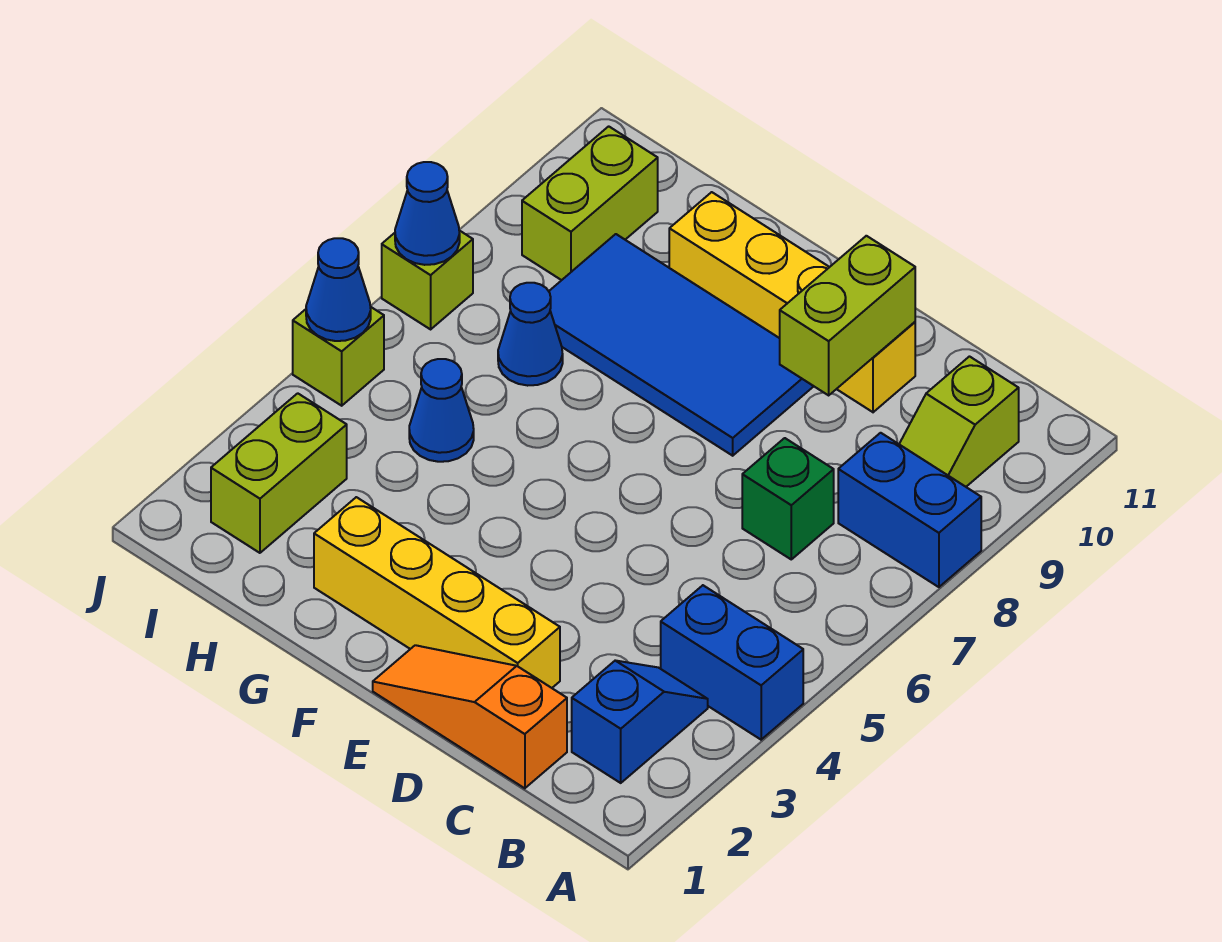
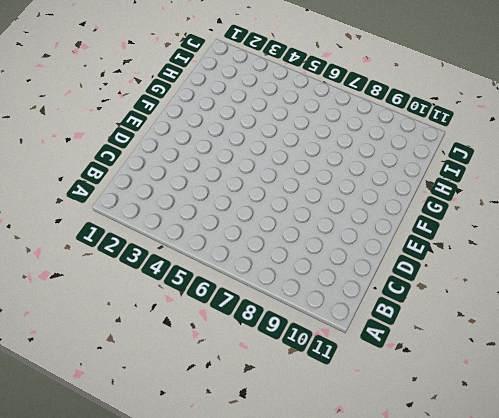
none -> blue brick A4:B4 level 1
none -> blue brick A8:B8 level 1
none -> blue slope B2:B3 level 1 top 2

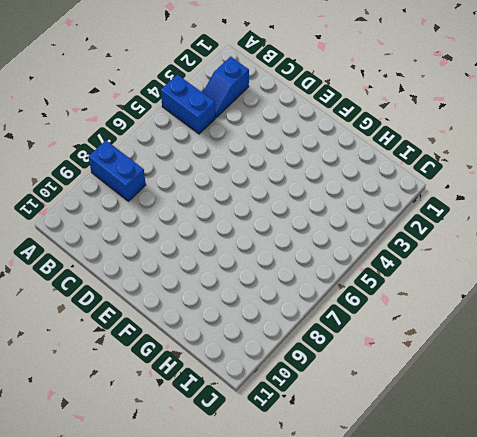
none -> lime slope B9:B10 level 1 top 10
none -> orange slope C1:E1 level 1 top C
none -> green brick C7 level 1

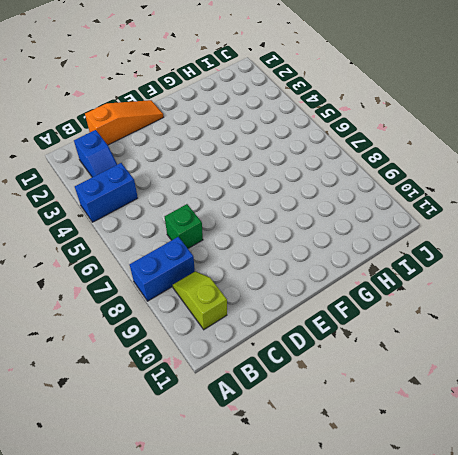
none -> yellow brick D2:G2 level 1
none -> yellow brick D10:G10 level 1
none -> blue tile E8:H9 level 1

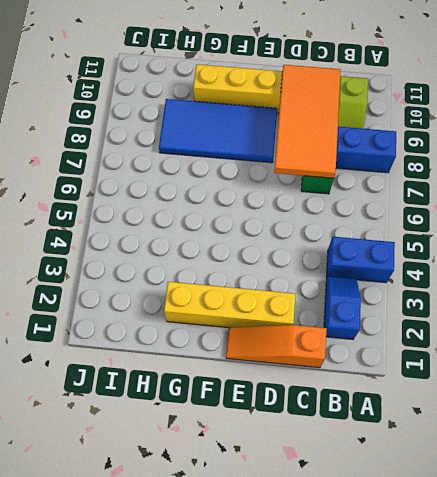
orange tile C7:D10 level 2 -> lime brick D9:D10 level 2
none -> blue cone H5 level 1
none -> blue cone H7 level 1
none -> lime brick I2:I3 level 1

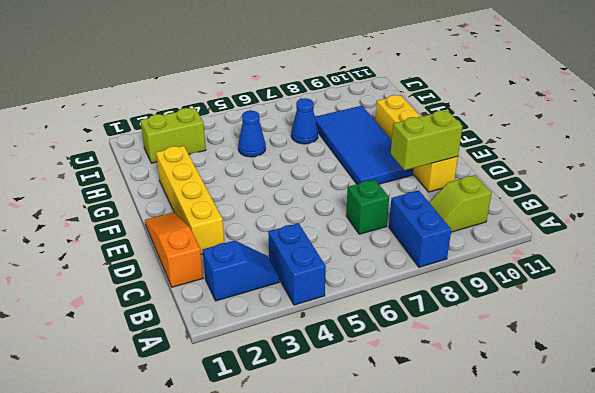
none -> lime brick I9:I10 level 1
none -> lime brick J5 level 1
none -> lime brick J7 level 1

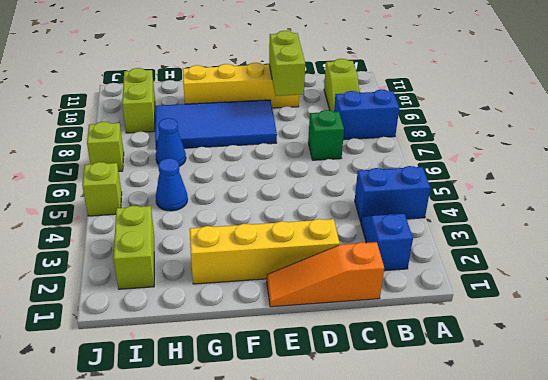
none -> blue cone J5 level 2
none -> blue cone J7 level 2

